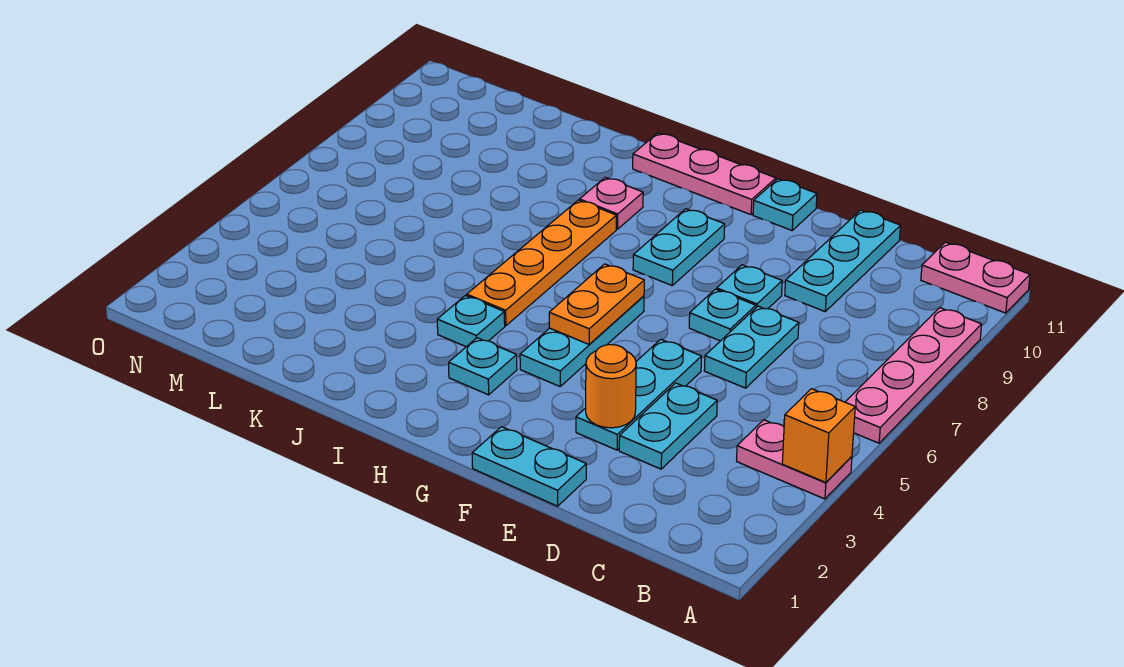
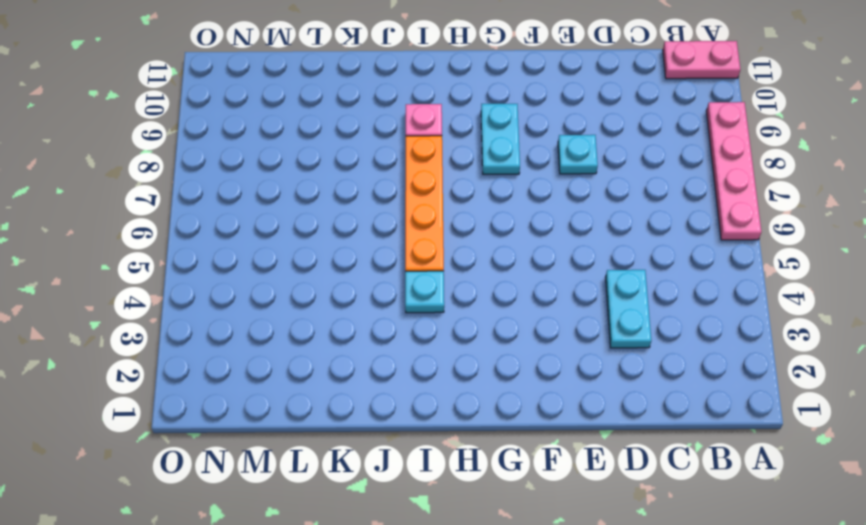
none -> pink plate A4:B4 level 1
none -> cyan plate D6:D7 level 1
none -> cyan plate D9:D11 level 1

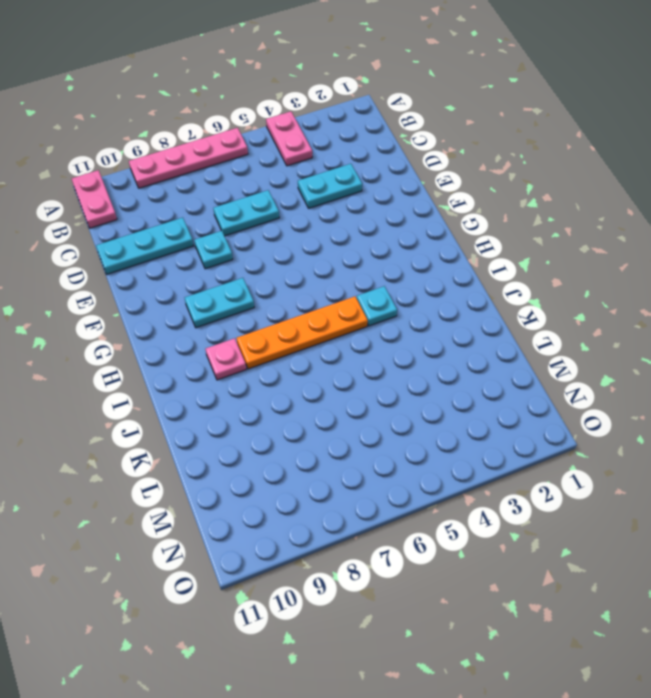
none -> cyan plate E1:F1 level 1
none -> cyan plate E3:E5 level 1
none -> cyan plate E7 level 1

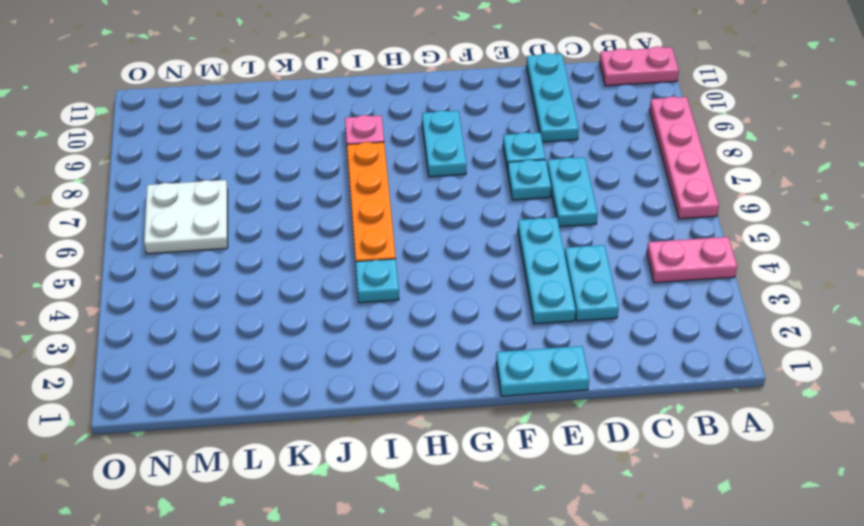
white plate M6:N7 level 1 -> none
none -> cyan plate F11 level 1
none -> cyan plate G4:G6 level 1
none -> pink plate G11:I11 level 1

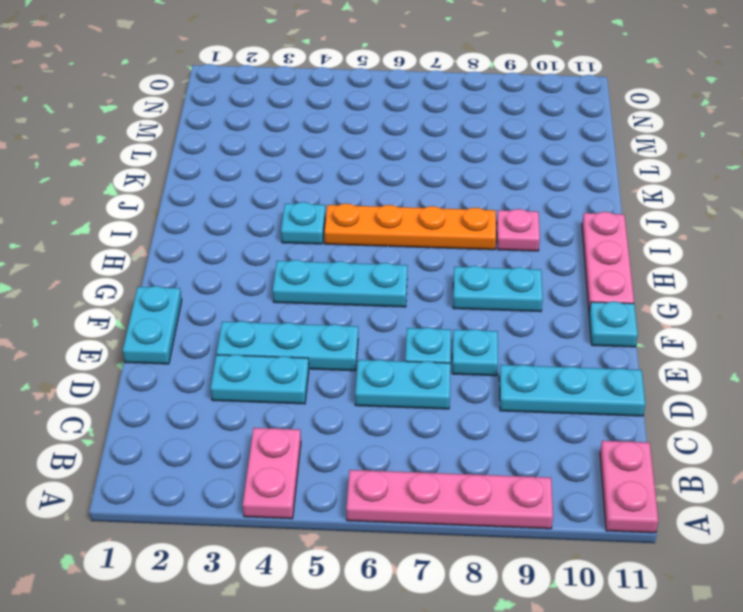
none -> cyan plate H3 level 1
none -> orange brick A4 level 2
none -> orange round brick E3 level 2

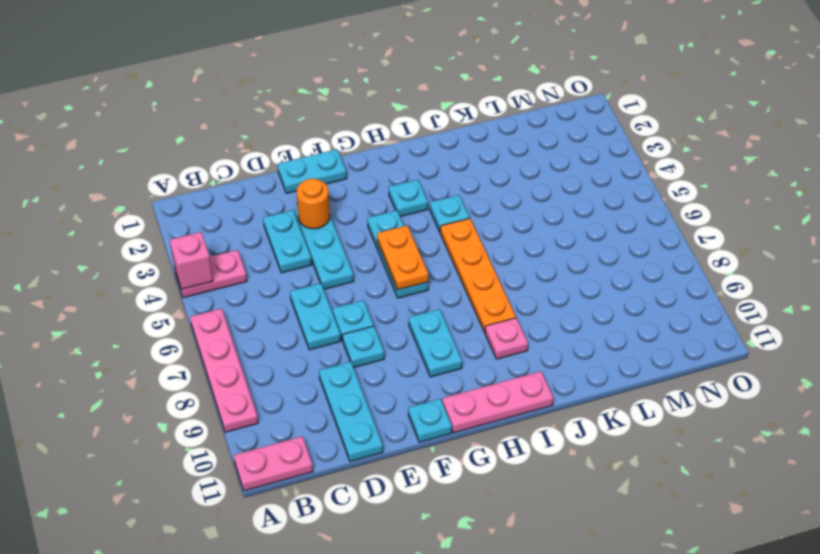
pink brick A4 level 2 -> orange brick A4 level 2

